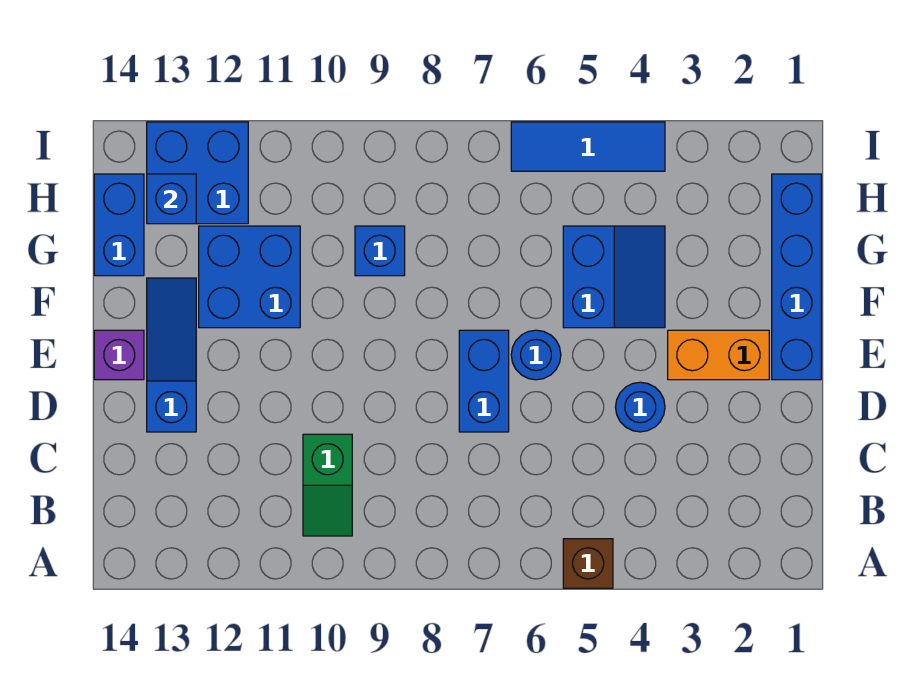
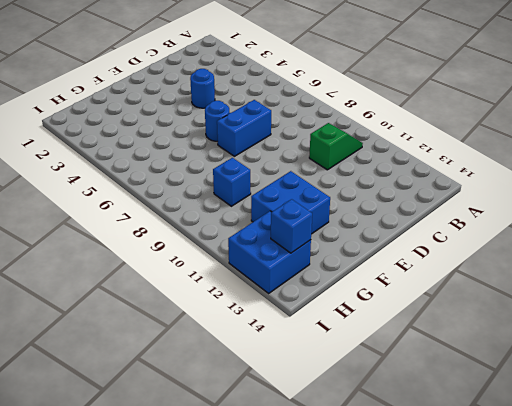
none -> brown brick A5 level 1
none -> blue slope D13:F13 level 1 top D
none -> blue brick E1:H1 level 1

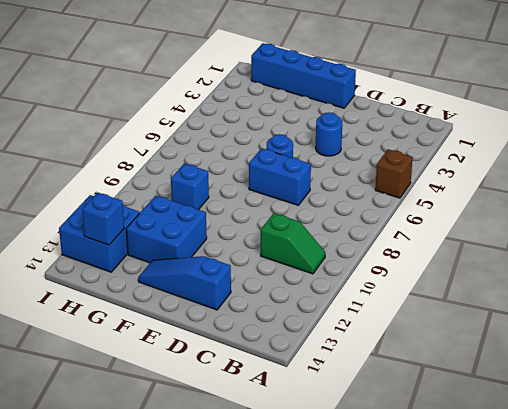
none -> orange brick E2:E3 level 1
none -> purple brick E14 level 1
none -> blue slope F4:G5 level 1 top 5

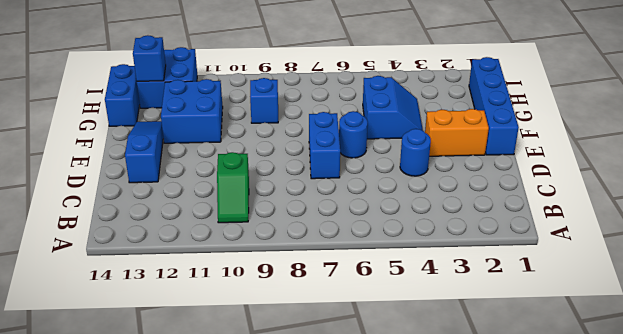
none -> brown brick A5 level 1
none -> purple brick E14 level 1
none -> blue tile I4:I6 level 1

